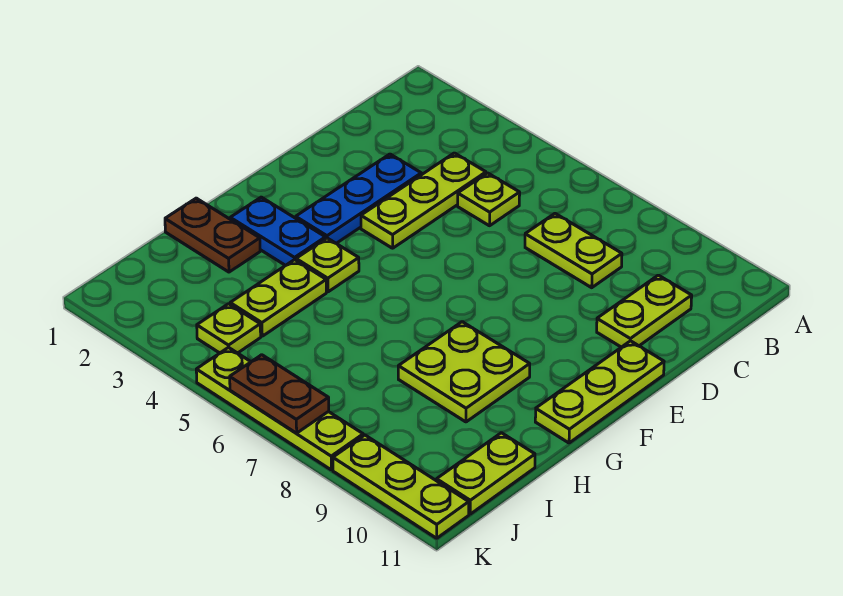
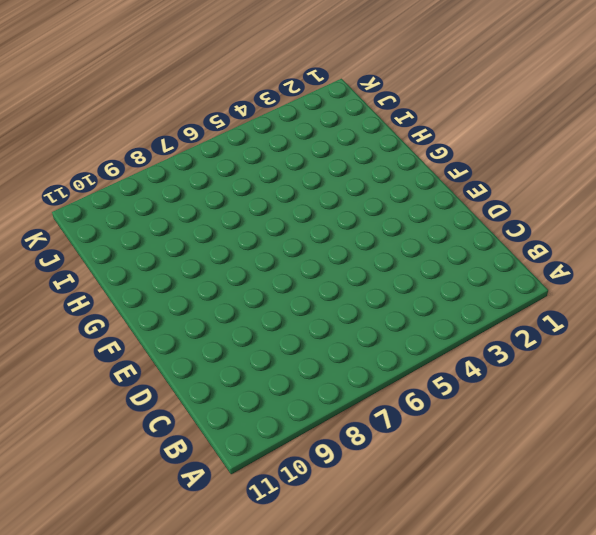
none -> lime plate C4:E4 level 1
none -> lime plate C5 level 1
none -> lime plate C7:C8 level 1

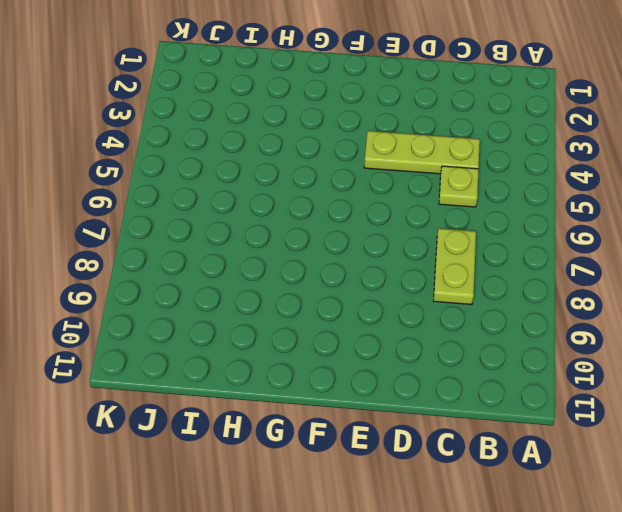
none -> lime plate C10:D10 level 1
none -> blue plate D3:F3 level 1
none -> lime plate E11:G11 level 1

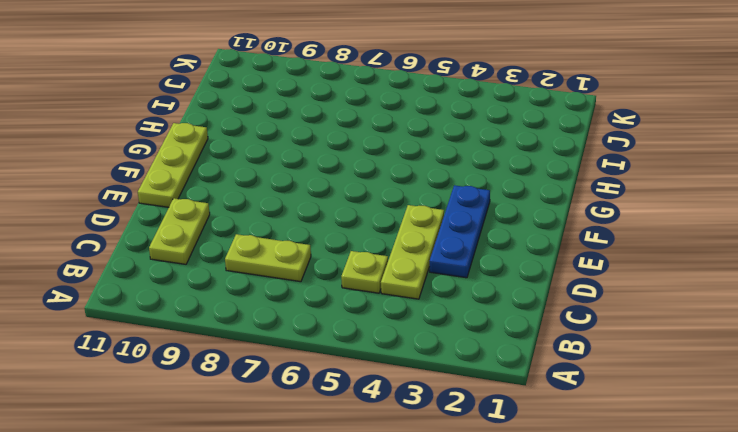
none -> blue plate G2:G3 level 1
none -> lime plate G4 level 1
none -> lime plate G8:H9 level 1

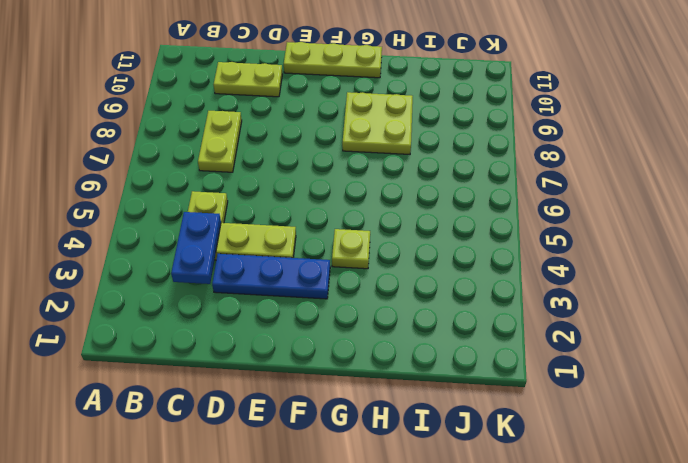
blue plate C3:C4 level 2 -> blue plate G2:G3 level 1
none -> brown plate H1:H2 level 1
none -> lime plate H4:I4 level 1
none -> lime plate I11:J11 level 1

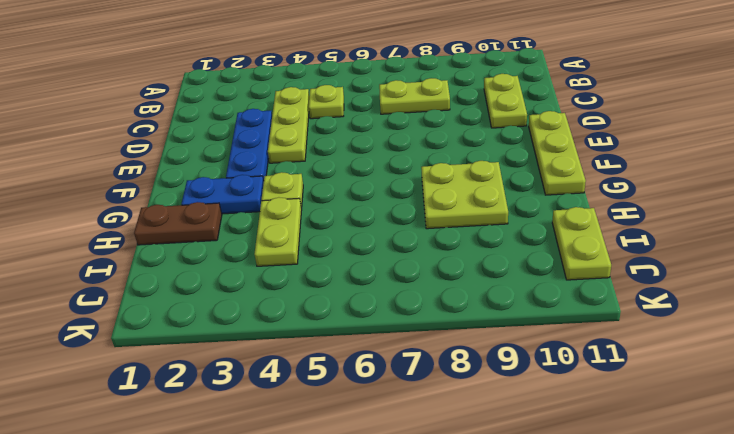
none -> lime plate J4 level 1
none -> lime plate K5:K8 level 1
none -> lime plate K9:K11 level 1

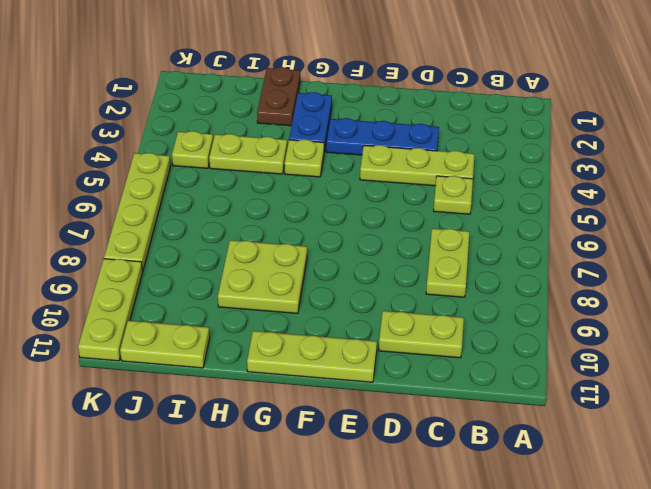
none -> brown plate K6:K7 level 2

